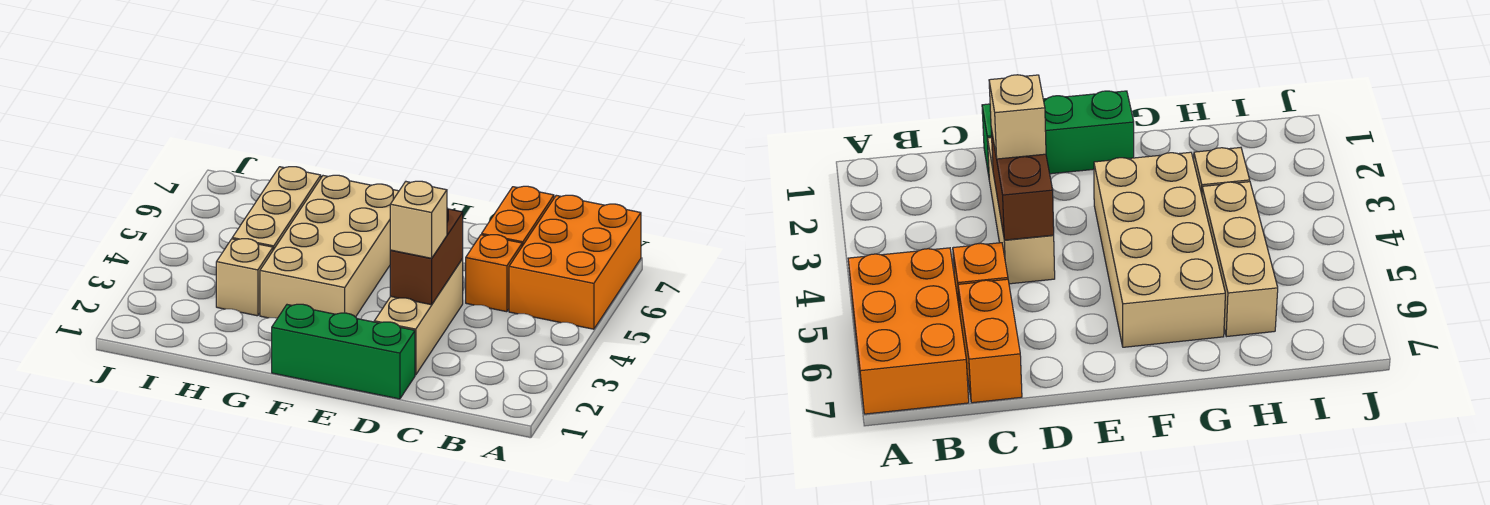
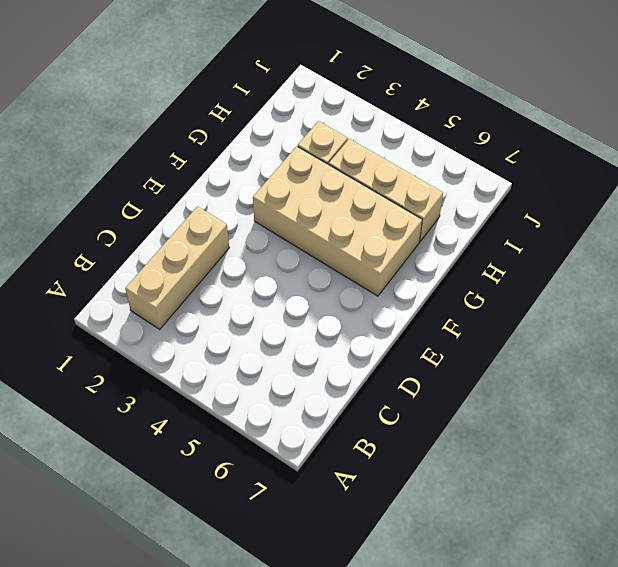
tan brick B2:D2 level 1 -> tan brick D2:D4 level 1
none -> orange brick A5:B7 level 1
none -> orange brick C5 level 1

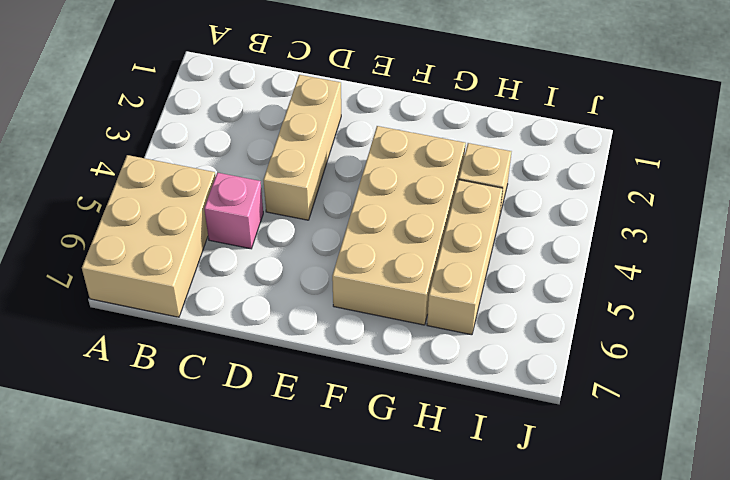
tan brick A5:B7 level 1 -> orange brick A5:B7 level 1
pink brick C5 level 1 -> orange brick C5 level 1
none -> orange brick C6:C7 level 1
none -> green brick D1:F1 level 1

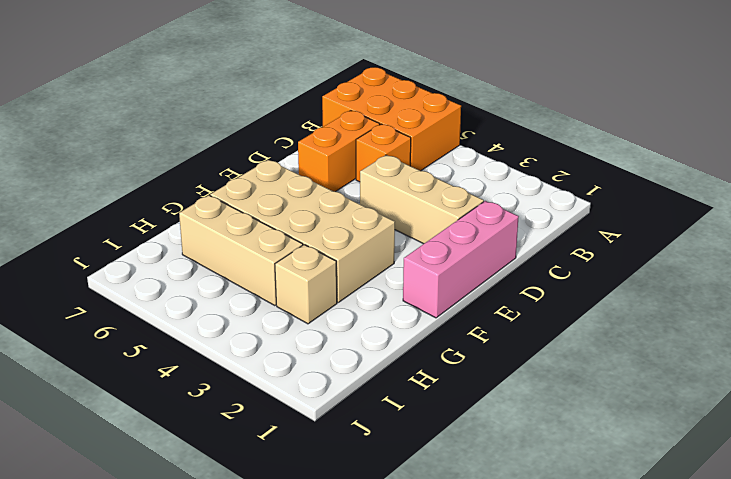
orange brick C6:D6 level 1 -> orange brick C6:C7 level 1
pink brick D1:F1 level 1 -> green brick D1:F1 level 1
none -> brown brick D3:D4 level 2
none -> tan brick D3 level 3

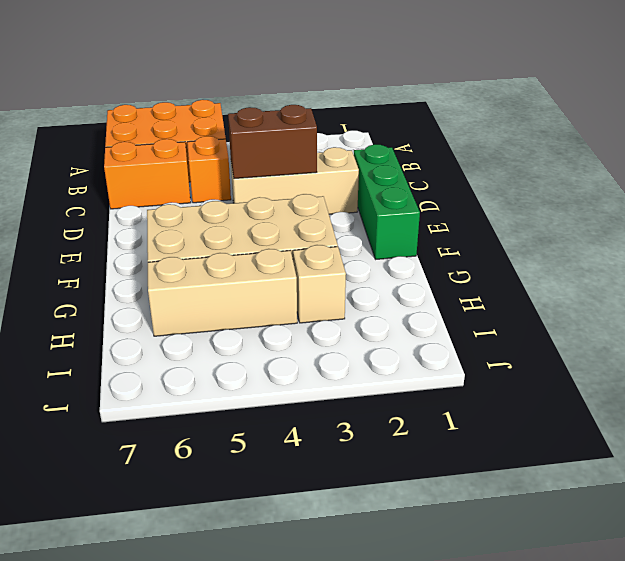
none -> tan brick D3 level 3

